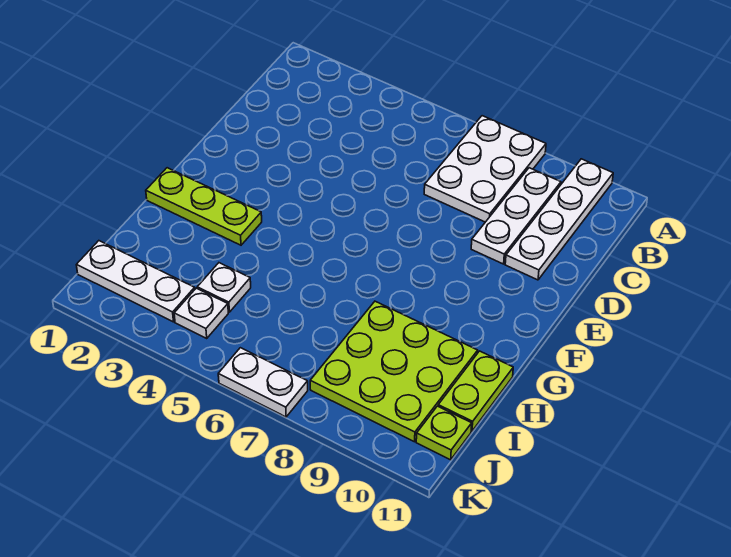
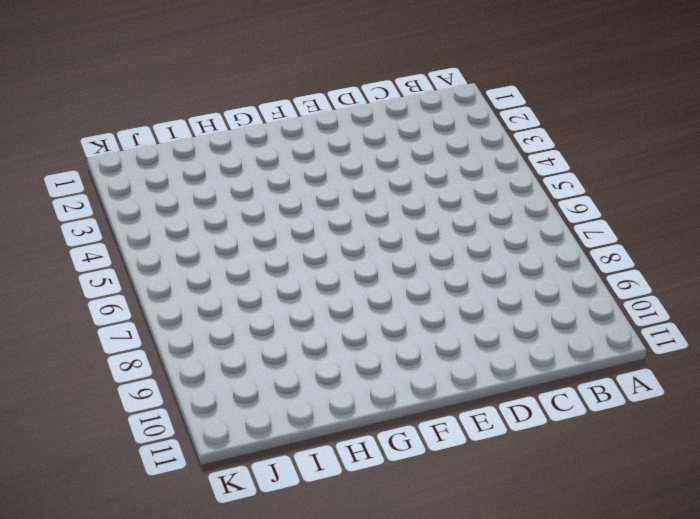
none -> white plate A7:C8 level 1
none -> white plate A10:D10 level 1

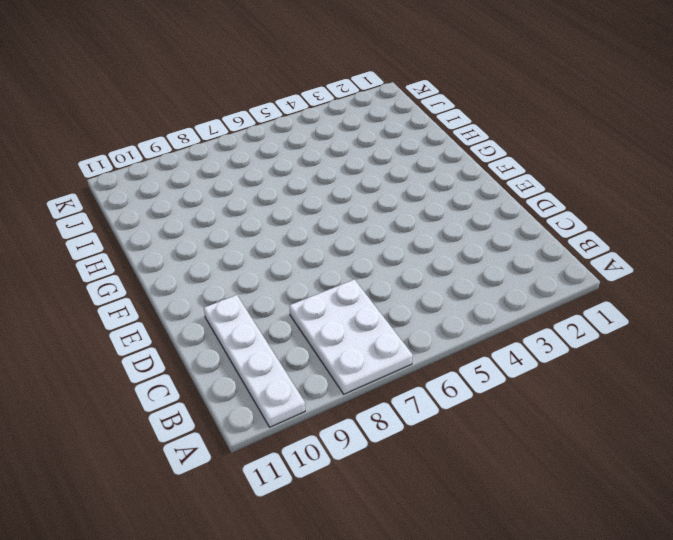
none -> white plate B9:D9 level 1
none -> lime plate G1:G3 level 1

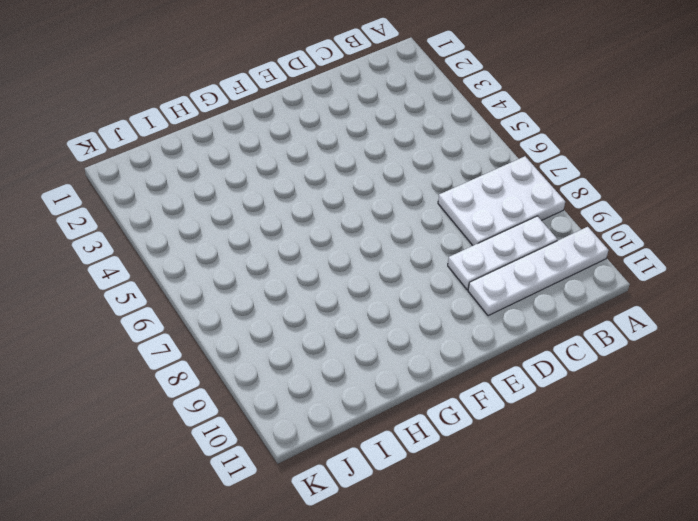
none -> lime plate G1:G3 level 1
none -> lime plate H8:J10 level 1

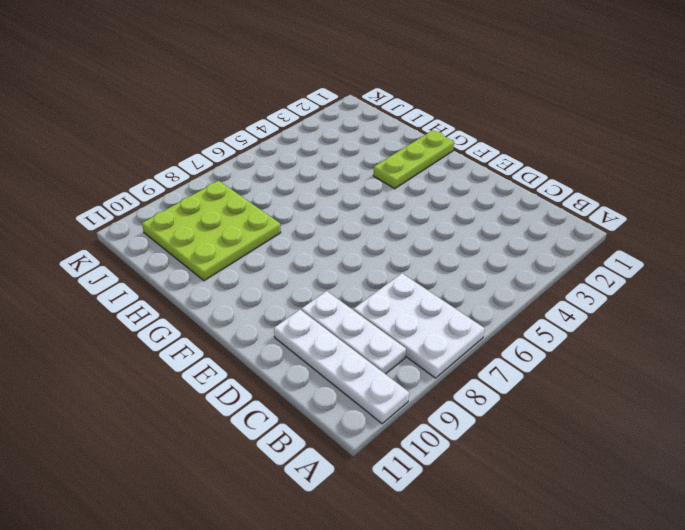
none -> lime plate H11:I11 level 1
none -> white plate I4 level 1

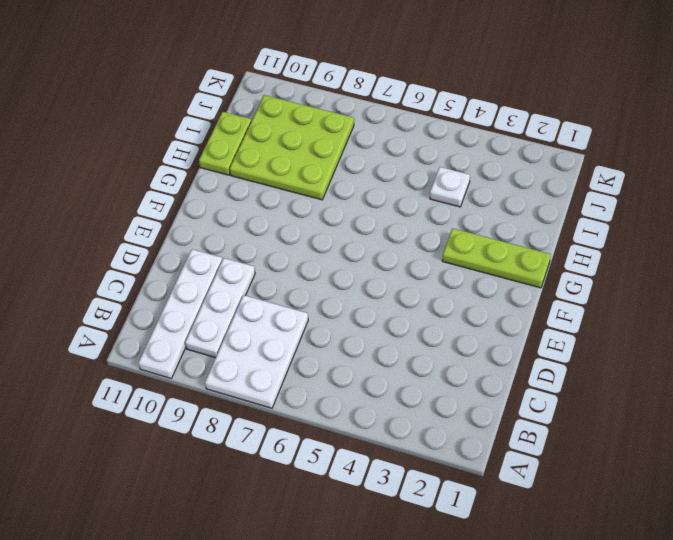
none -> white plate J1:J3 level 1
none -> white plate J4 level 1

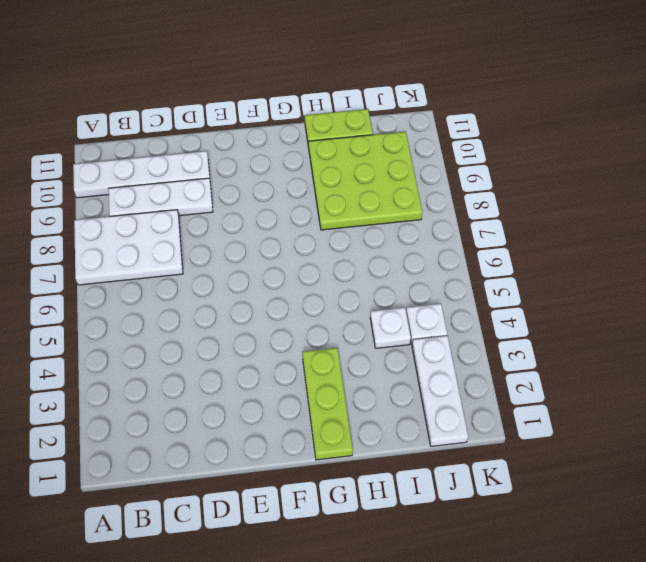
none -> lime plate J11 level 1
none -> white plate K6:K7 level 1

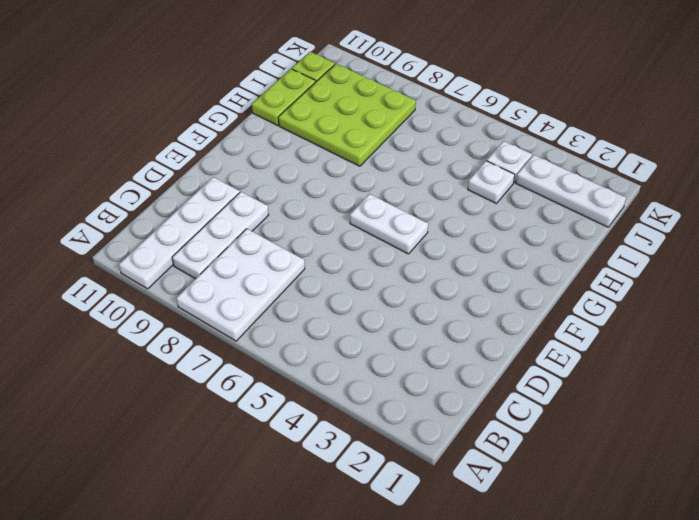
white plate F5:F6 level 1 -> white plate K6:K7 level 1
none -> lime plate G1:G3 level 1

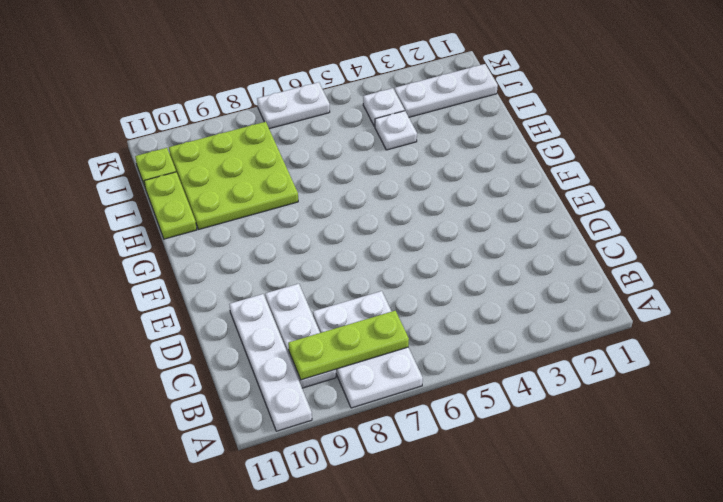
lime plate B7:B9 level 2 -> lime plate G1:G3 level 1

